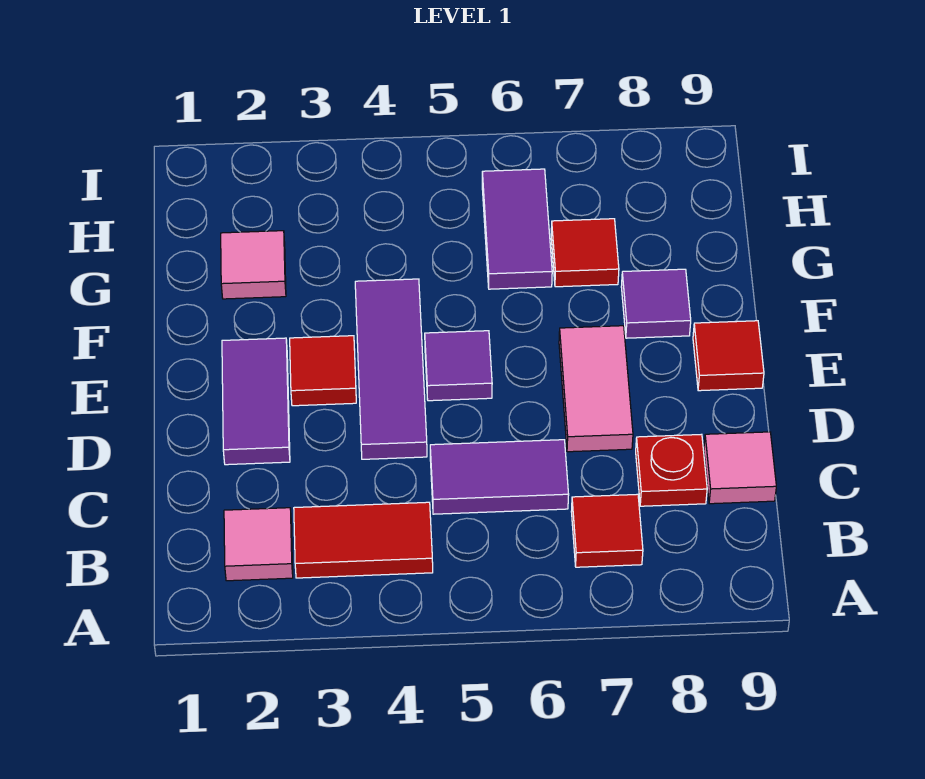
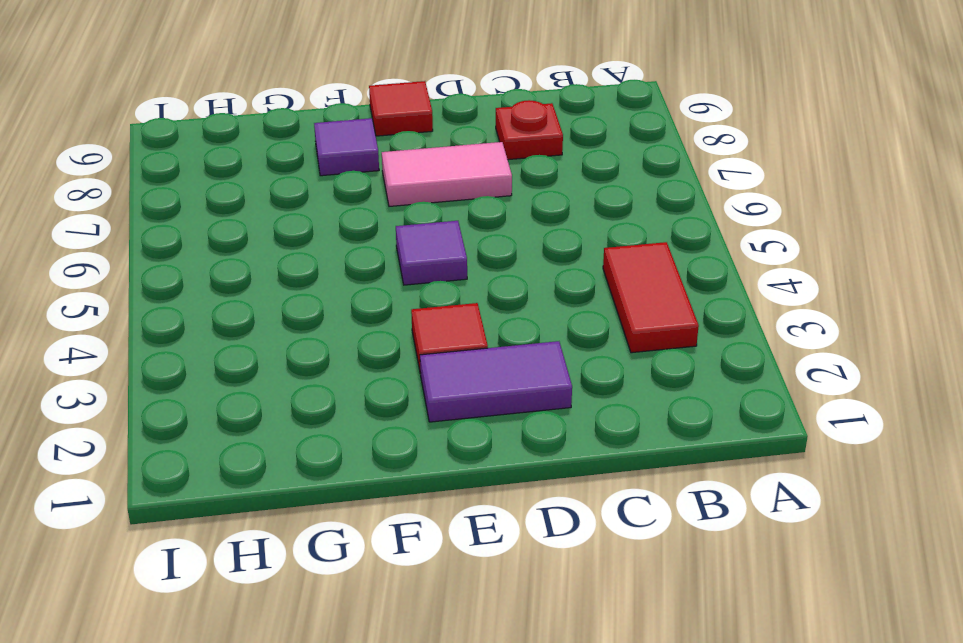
none -> pink tile B2 level 1
none -> red tile B7 level 1
none -> purple tile C5:C6 level 1

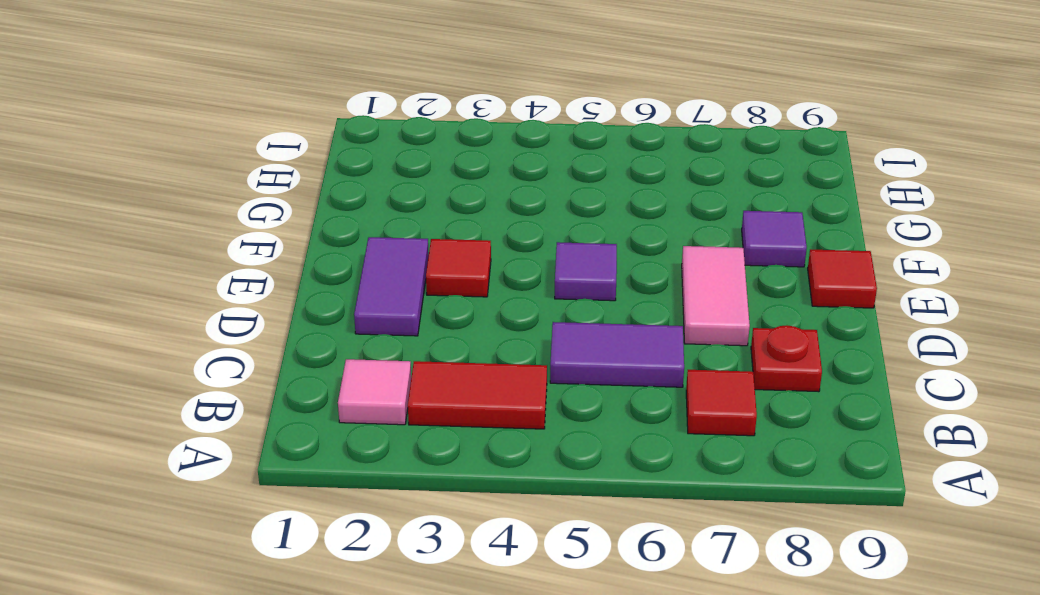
none -> pink tile C9 level 1
none -> purple tile D4:F4 level 1
none -> pink tile G2 level 1

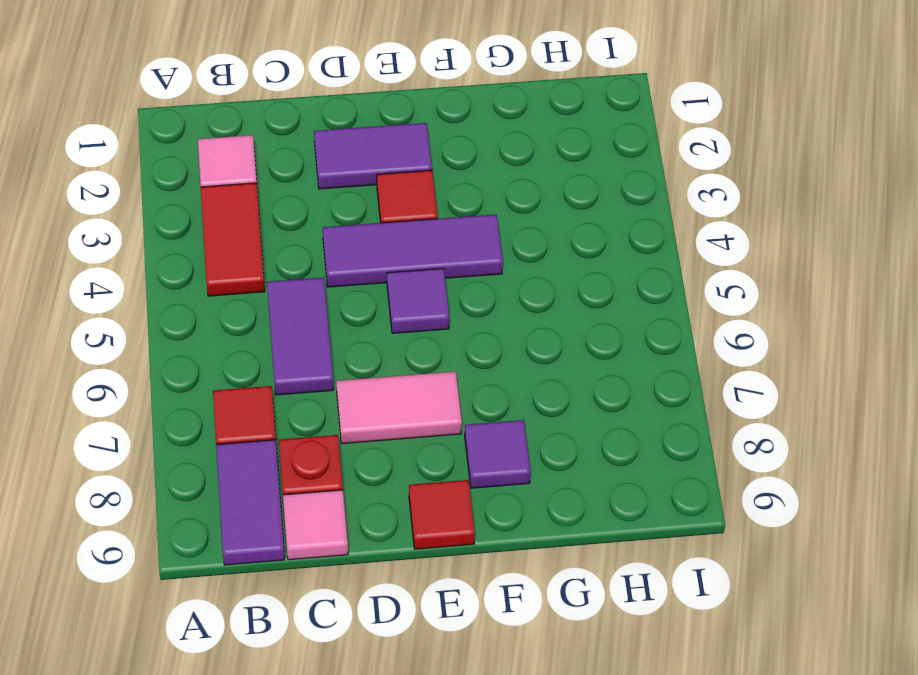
purple tile B8:B9 level 1 -> purple tile G6:H6 level 1
none -> pink tile G2 level 1
none -> red tile G7 level 1

